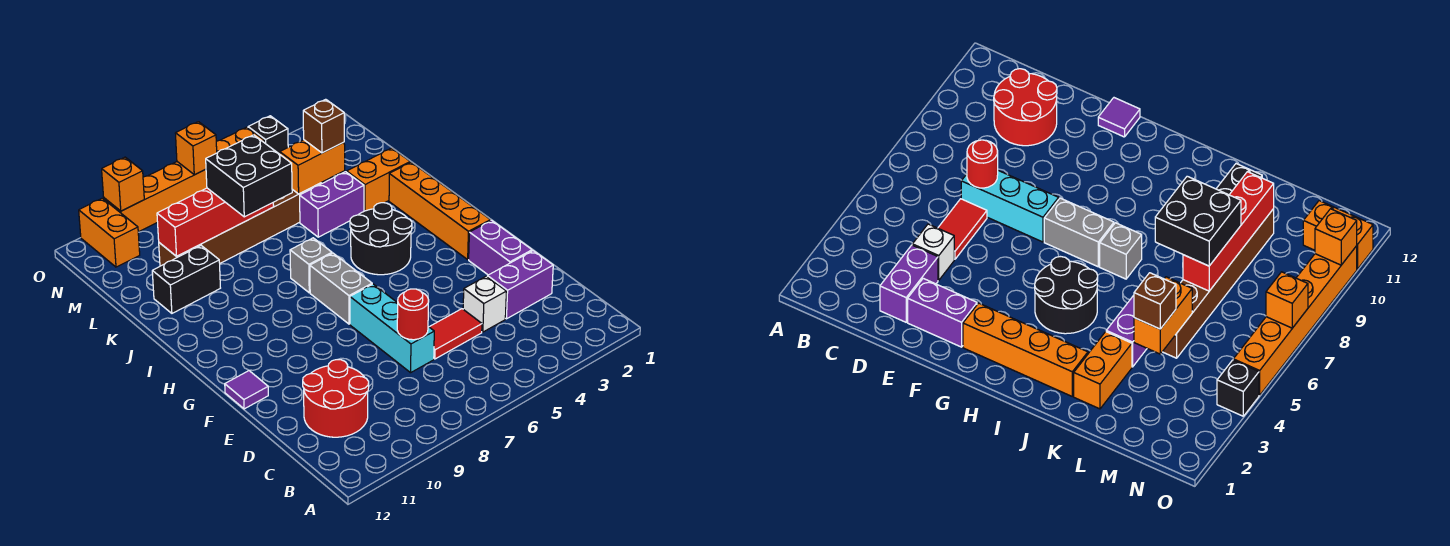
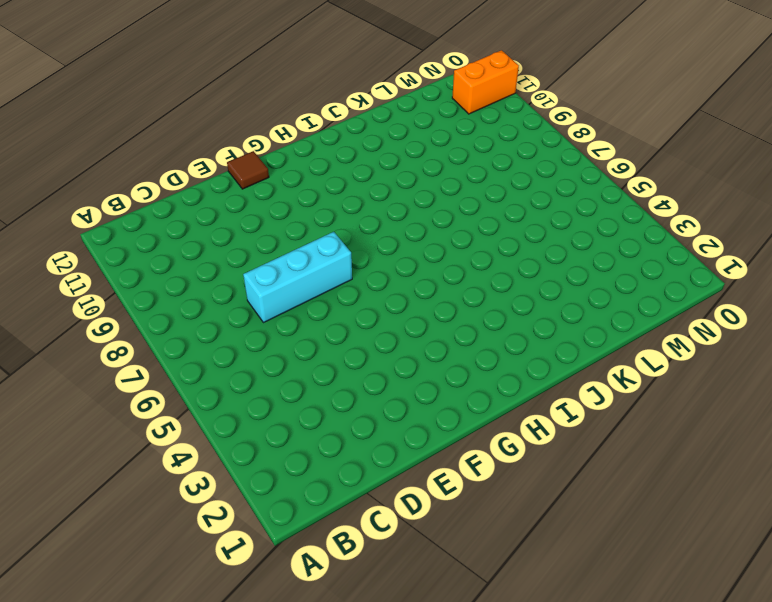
brown tile F12 level 1 -> purple tile F12 level 1
none -> red round brick C10:D11 level 1
none -> purple brick D2:D3 level 1
none -> white brick D4 level 1

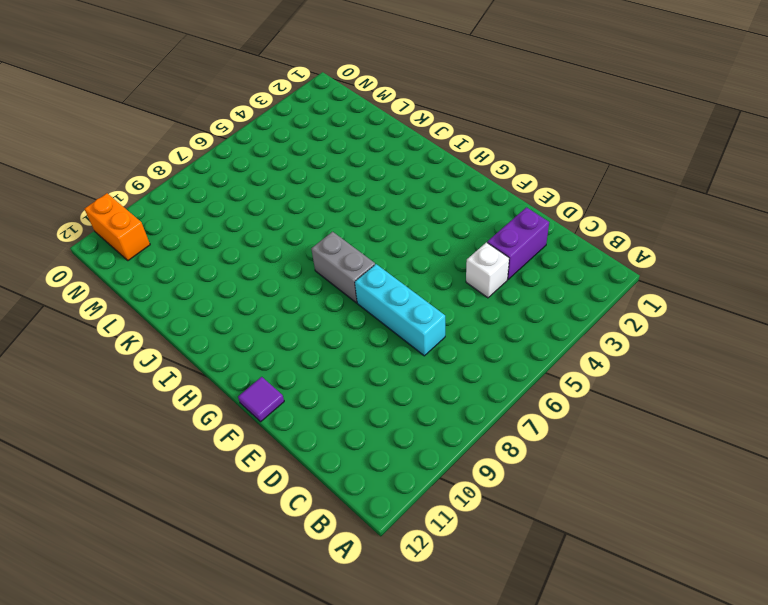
none -> red round brick C10:D11 level 1
none -> red tile D5:D6 level 1
none -> purple brick E2:F2 level 1

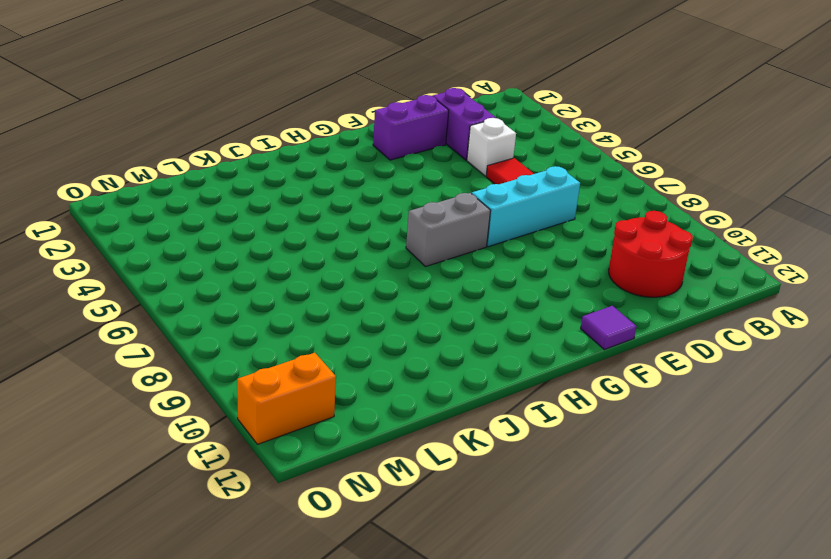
none -> orange brick G2:J2 level 1
none -> black round brick H4:I5 level 1
none -> grey brick I7 level 1

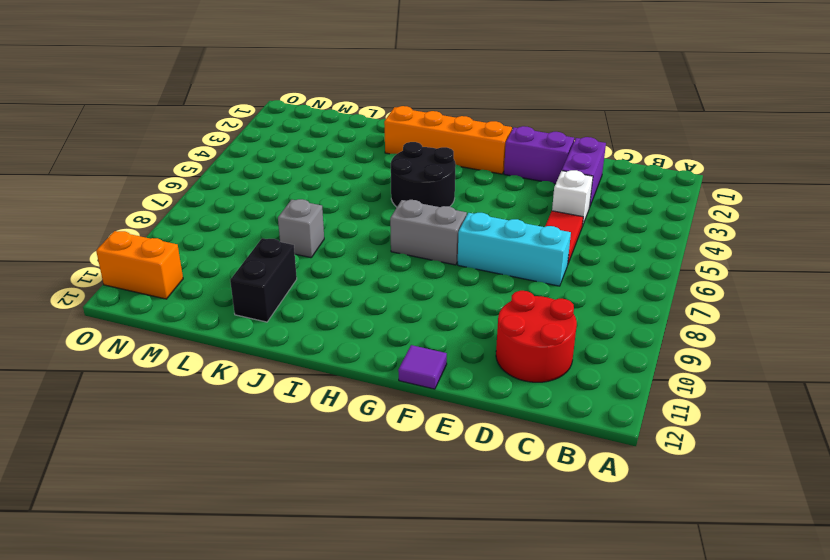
grey brick K8 level 1 -> grey brick I7 level 1
none -> orange brick K2:K3 level 1
none -> purple brick K4:K5 level 1
none -> brown brick L5:L10 level 1

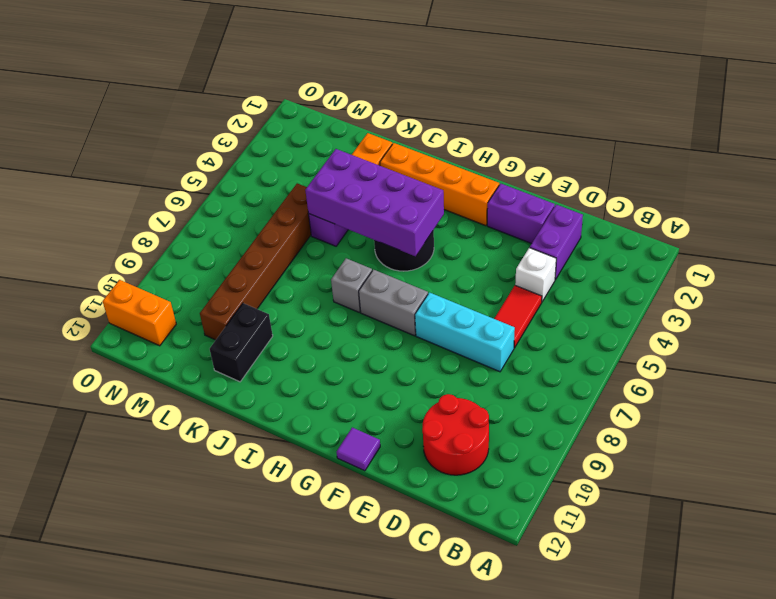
purple brick H4:K5 level 2 -> none
none -> black brick O4 level 1
none -> orange brick O5:O10 level 1
none -> red round brick D7 level 2

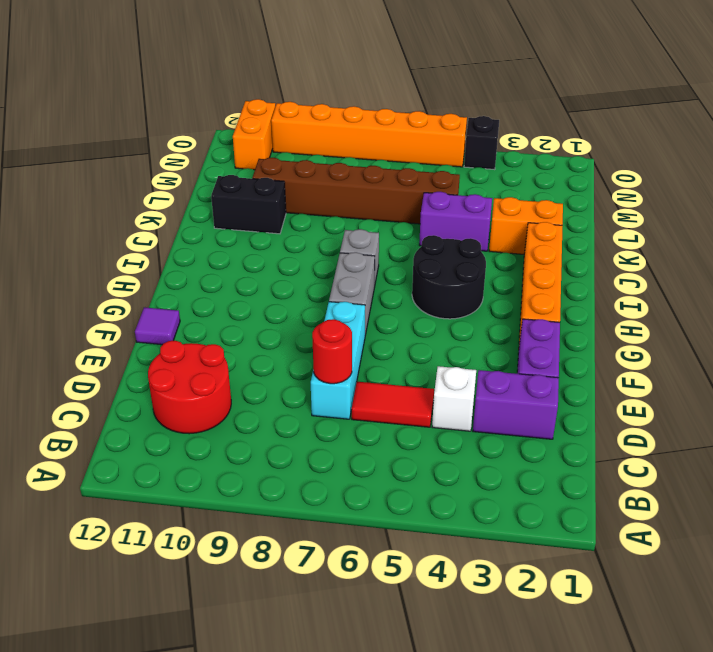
none -> orange brick L4:L5 level 2
none -> red brick L7:L10 level 2
none -> orange brick O7 level 2

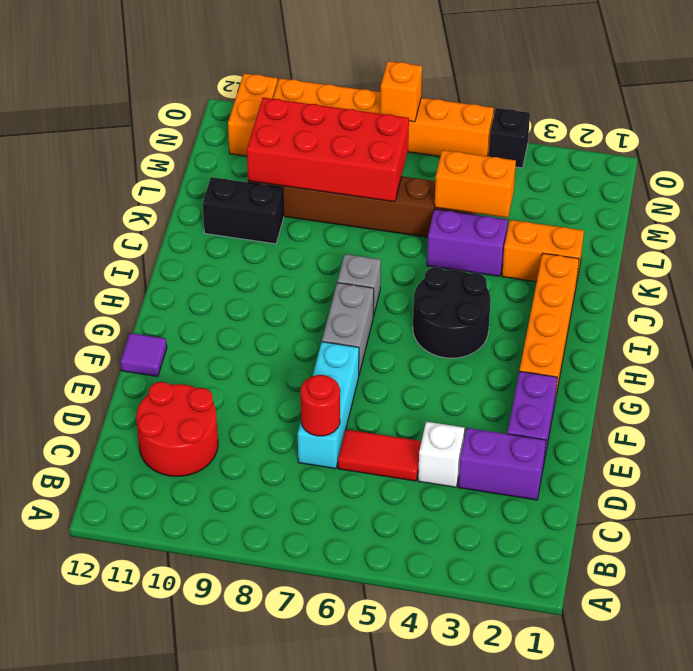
red brick L7:M10 level 2 -> red brick L7:L10 level 2
none -> orange brick O10 level 2
none -> black brick K7:L8 level 3
none -> brown brick L4 level 3

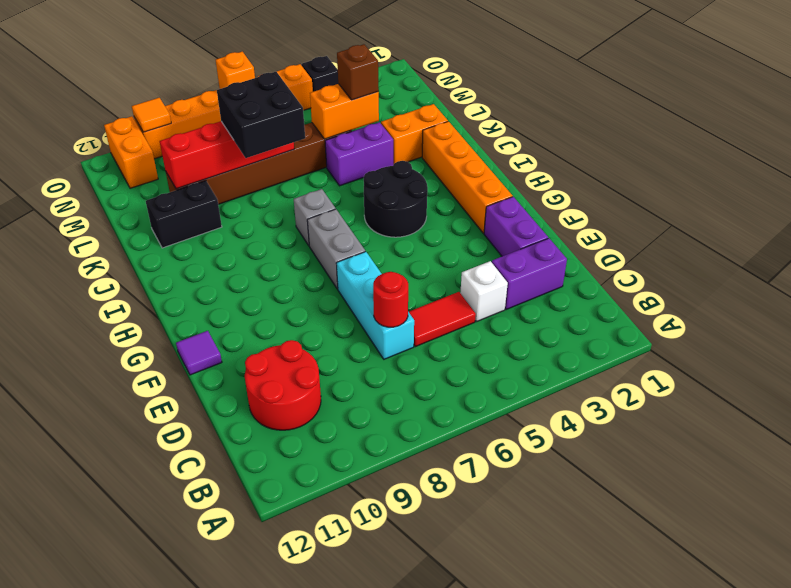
orange tile O10 level 2 -> orange brick O10 level 2

